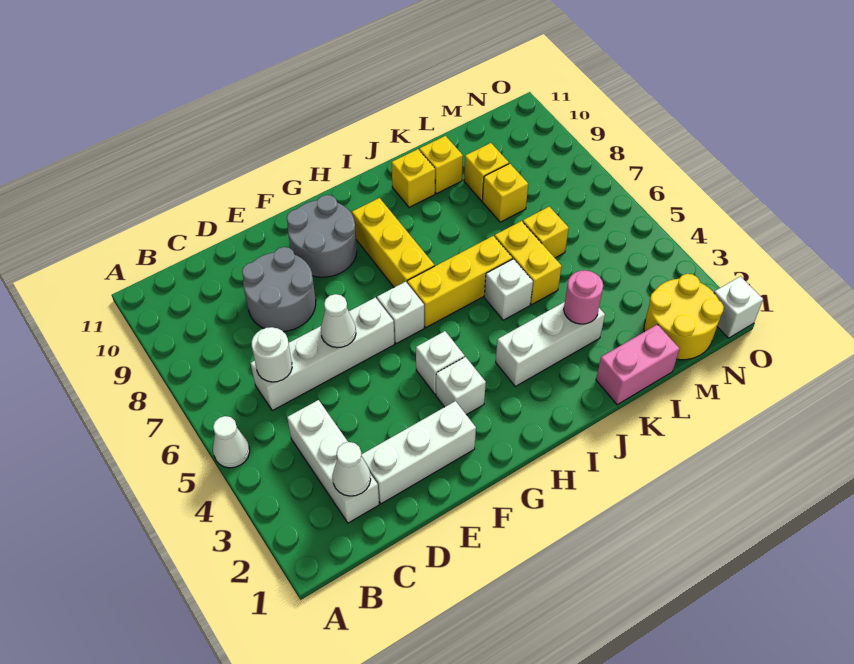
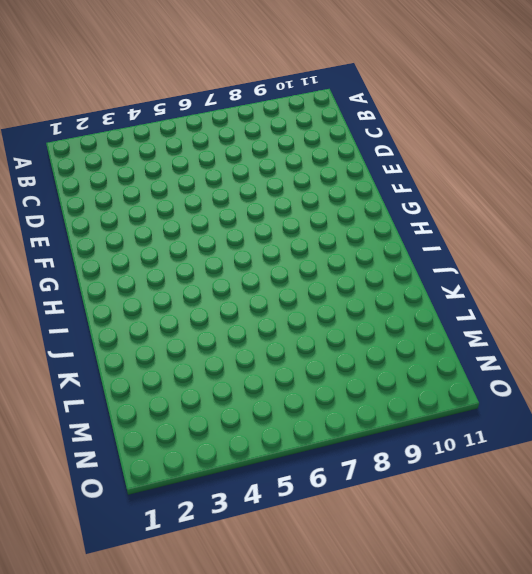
none -> white cone A5 level 1
none -> white brick C2:C4 level 1
none -> white brick C6:F6 level 1

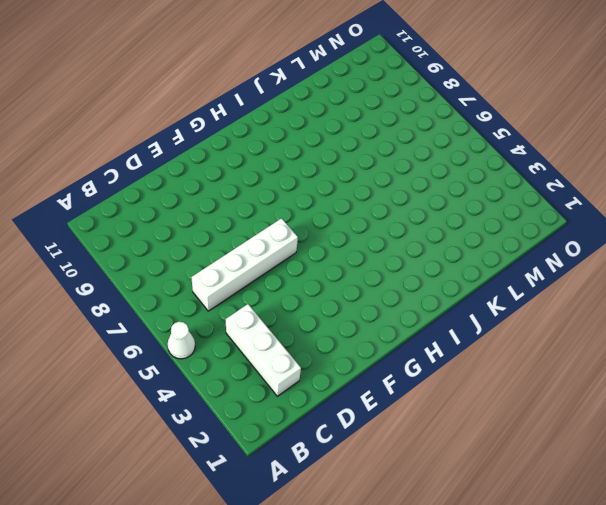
none -> white brick D2:F2 level 1
none -> grey round brick D8:E9 level 1
none -> grey round brick F9:G10 level 1

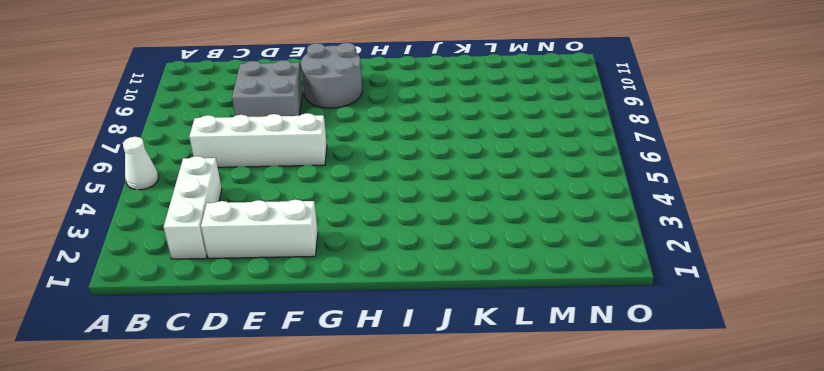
grey brick D8:E9 level 1 -> grey round brick D8:E9 level 1
none -> white brick G3 level 1
none -> white brick G4 level 1
none -> white brick G6 level 1

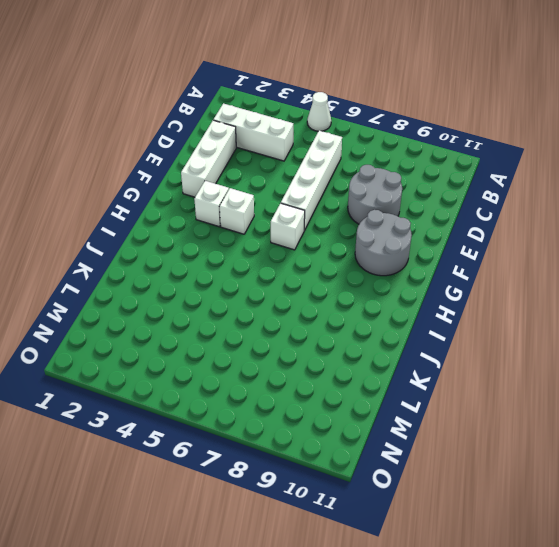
none -> yellow brick H6:J6 level 1
none -> yellow brick H7:H9 level 1
none -> white brick I3:K3 level 1

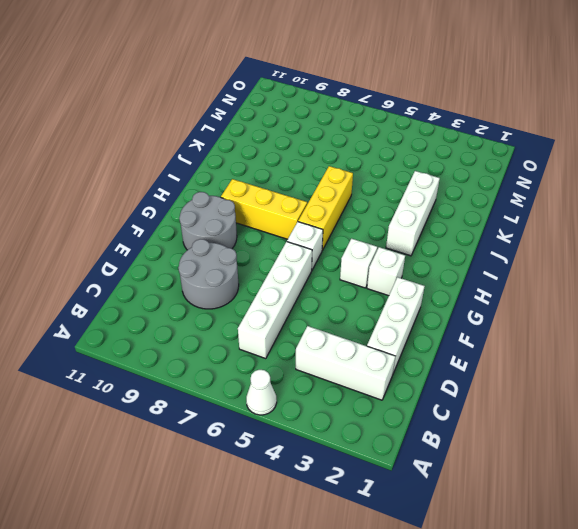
none -> white brick J5 level 1
none -> yellow brick J10 level 1
none -> pink brick K1:L1 level 1

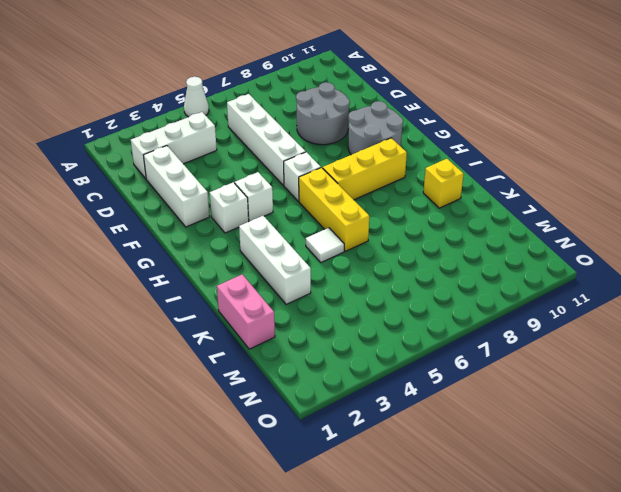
white tile J5 level 1 -> white brick J5 level 1
none -> yellow brick K5:K6 level 1
none -> yellow brick K10 level 1
none -> yellow brick L6 level 1

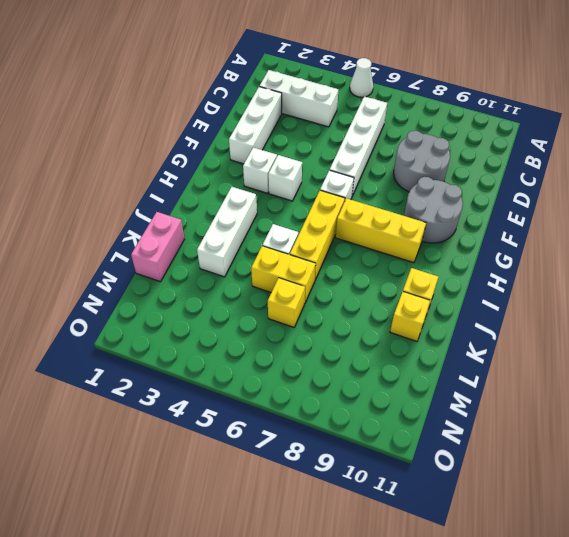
none -> yellow brick L8 level 1
none -> yellow brick L9 level 1
none -> yellow round brick M1:N2 level 1

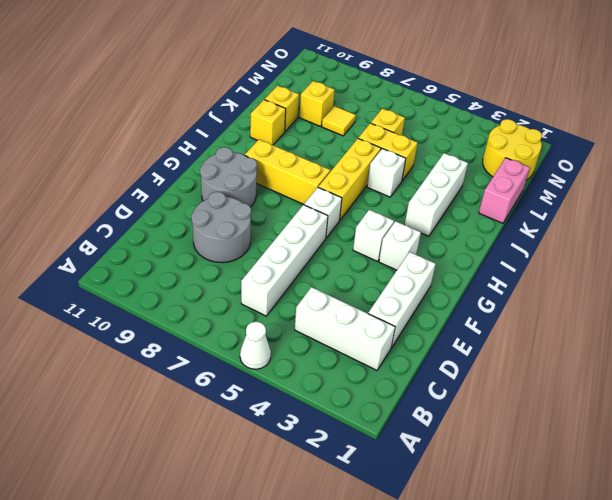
yellow tile L8 level 1 -> yellow brick L8 level 1
none -> white brick O1 level 1
none -> white cone C2 level 2
none -> white round brick C6 level 2

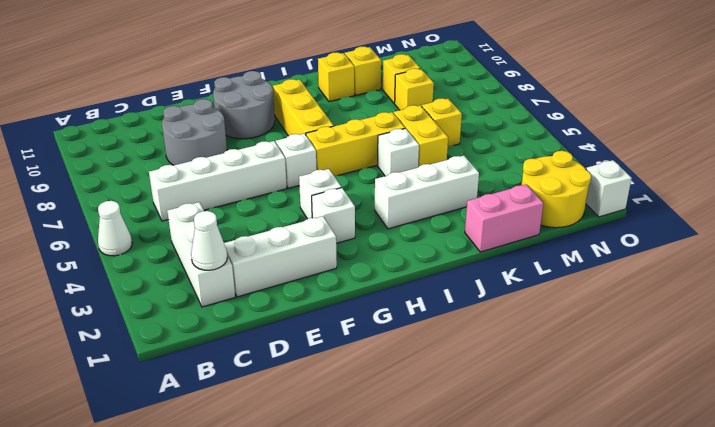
none -> white round brick C6 level 2
none -> white cone E6 level 2
none -> pink round brick K3 level 2

